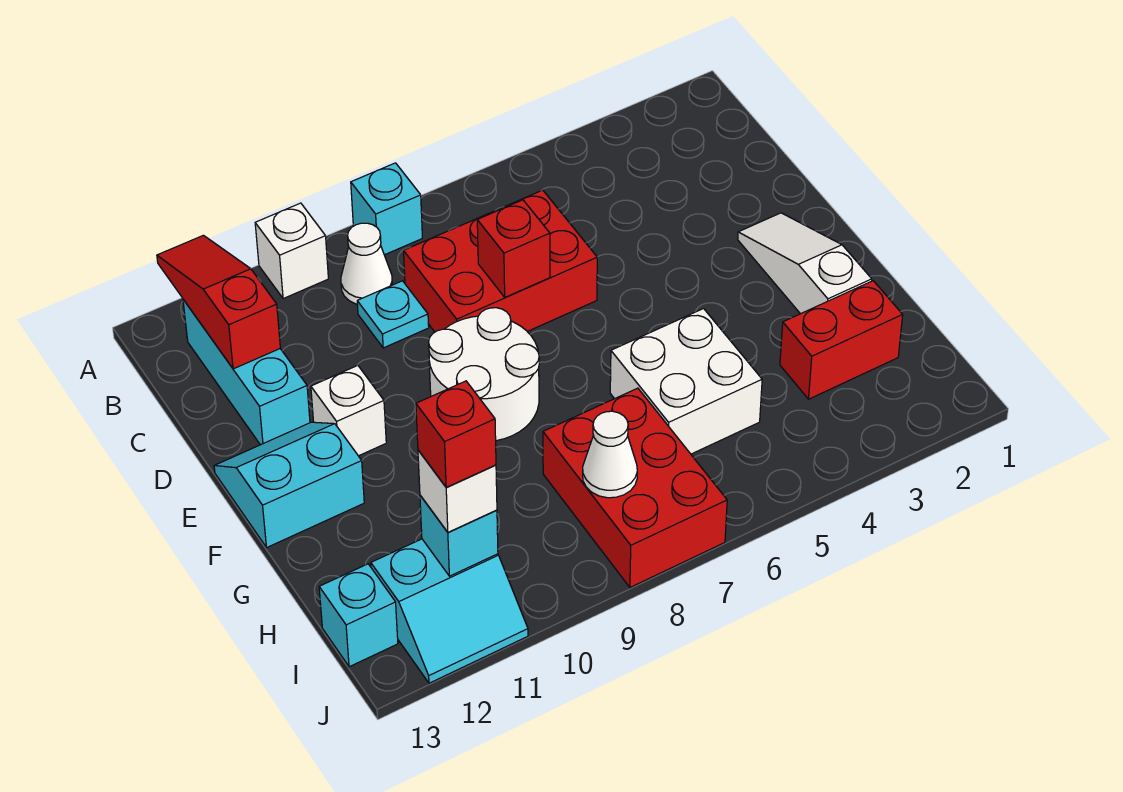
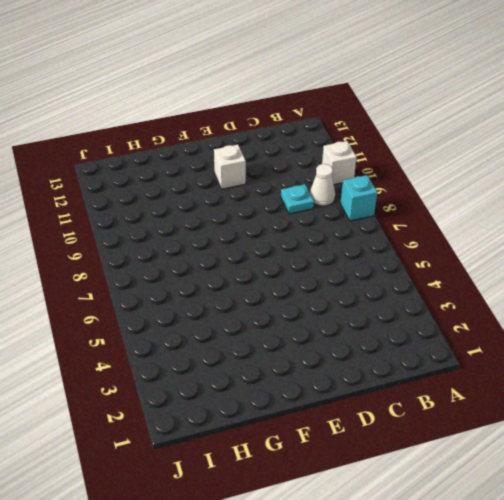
none -> cyan brick B12:D12 level 1
none -> red brick C6:D8 level 1
none -> white slope E2:G2 level 1 top G

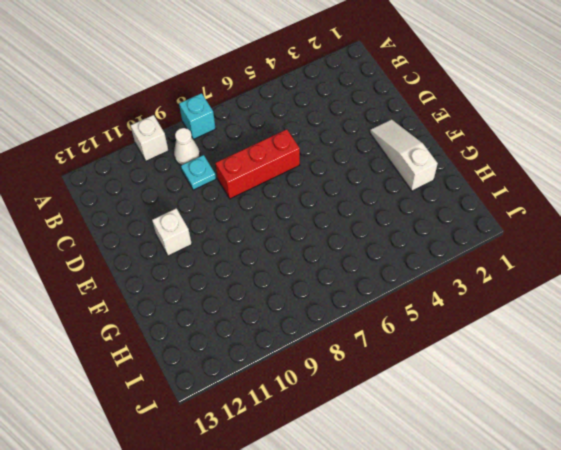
red brick D6:D8 level 1 -> red brick C6:D8 level 1
none -> cyan brick B12:D12 level 1
none -> white round brick E8:F9 level 1
none -> cyan slope E12:F13 level 1 top F

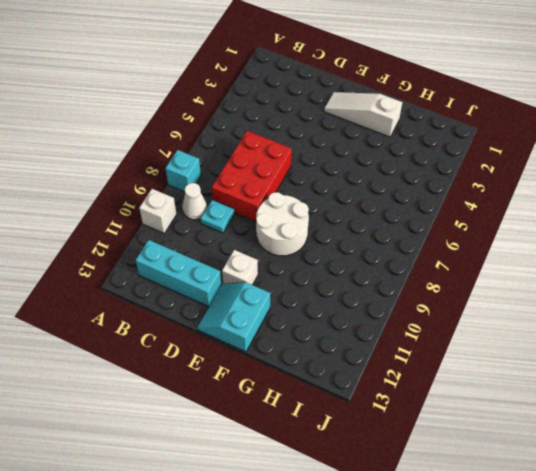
none -> white brick G5:H6 level 1
none -> red brick H2:H3 level 1
none -> red brick H7:J8 level 1

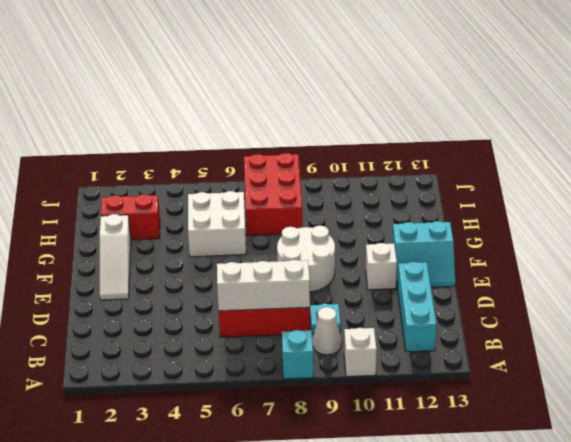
white brick C6:C8 level 2 -> none
none -> cyan slope I11:J12 level 1 top I
none -> cyan brick I13 level 1
none -> red slope A12:C12 level 2 top C

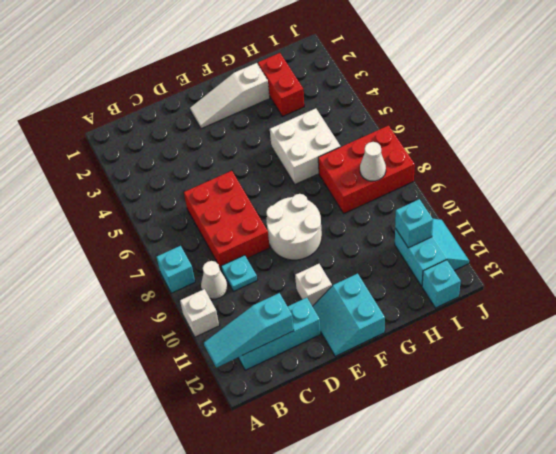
cyan slope A12:C12 level 2 top C -> red slope A12:C12 level 2 top C
none -> red brick D7 level 2
none -> white brick I11 level 3
none -> red brick I11 level 4

